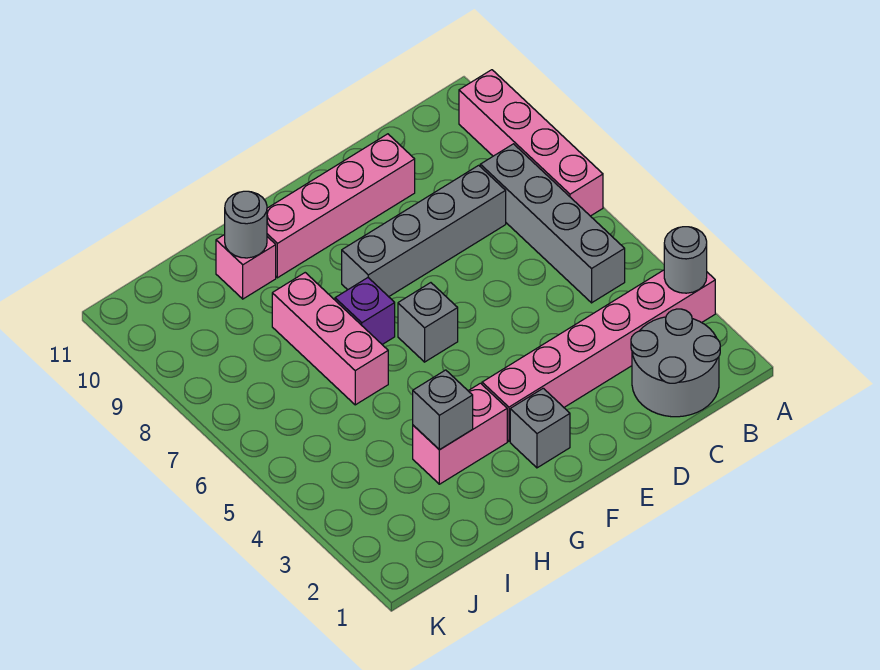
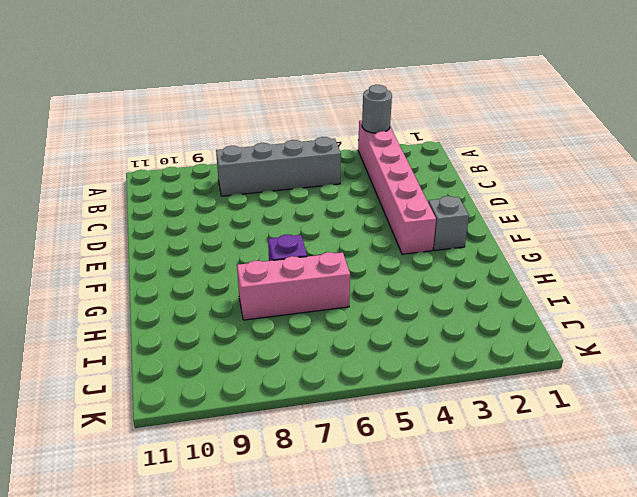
none -> pink brick A7:A10 level 1
none -> grey round brick B1:C2 level 1
none -> grey brick C8:F8 level 1

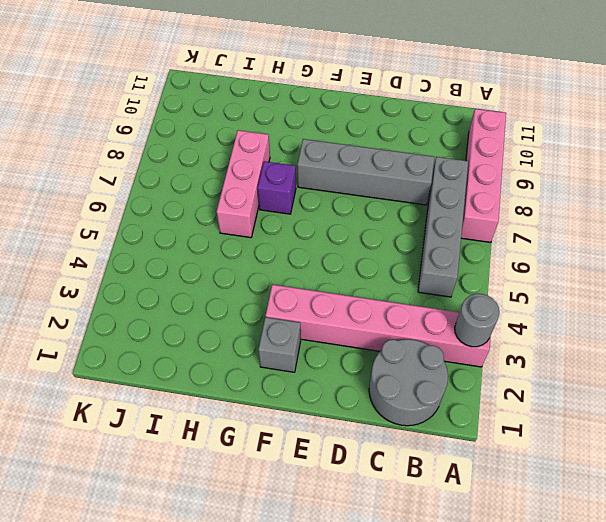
none -> pink brick D10:G10 level 1
none -> grey brick F6 level 1
none -> pink brick G3:H3 level 1

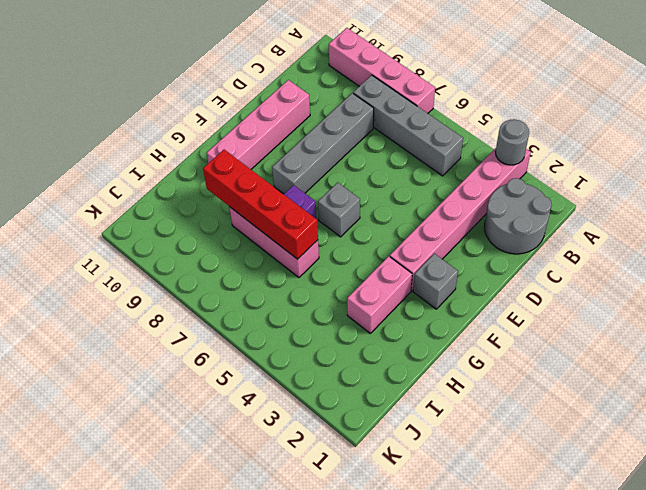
red brick H6:H9 level 2 -> none
none -> pink brick H10 level 1
none -> grey brick H3 level 2
none -> grey round brick H10 level 2

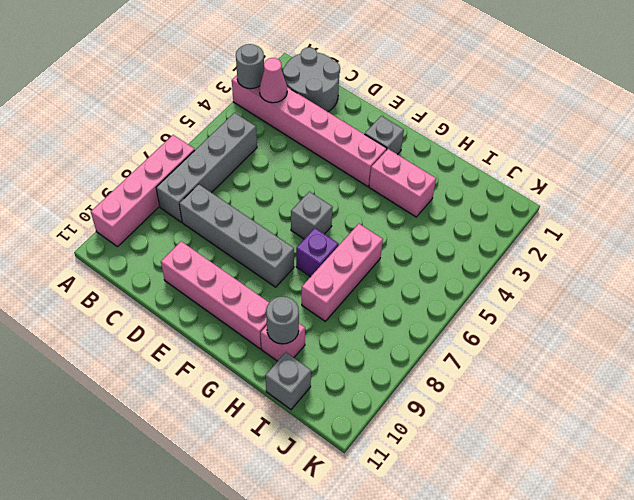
pink cone B3 level 2 -> none
grey brick I11 level 1 -> grey brick H3 level 2

